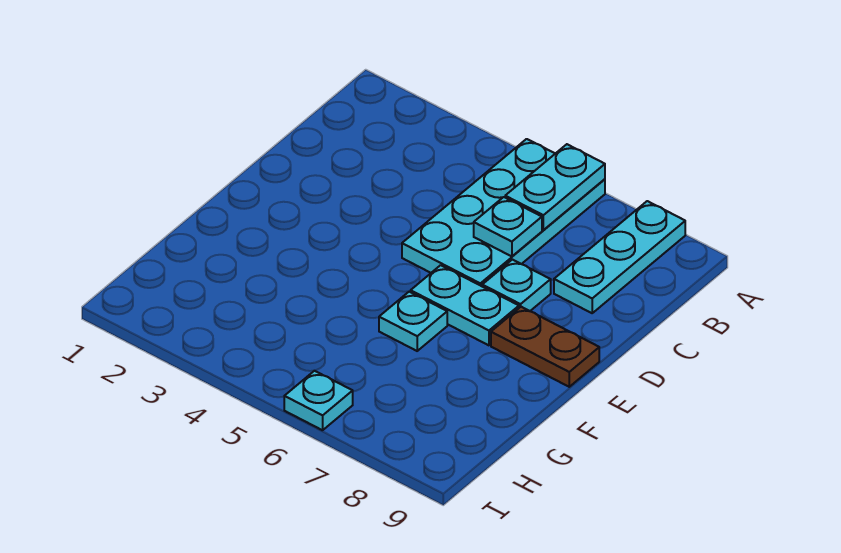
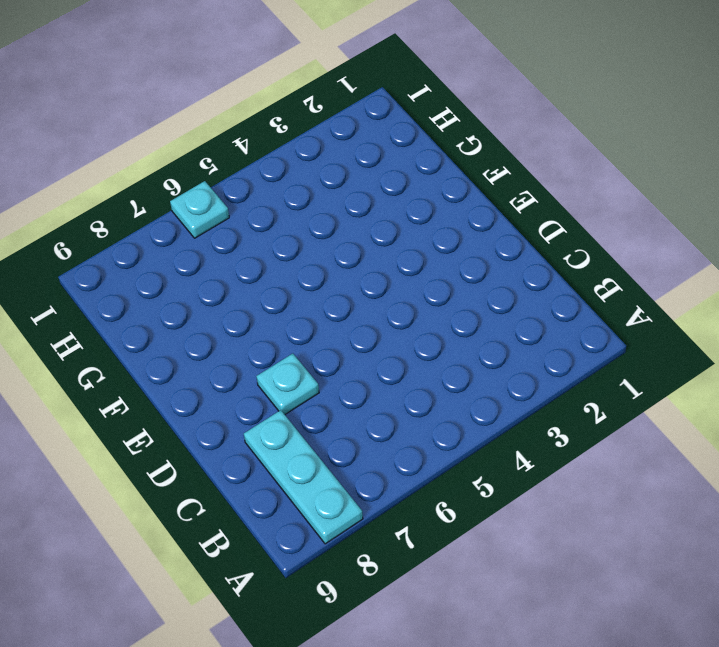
none -> cyan plate A5:D6 level 1
none -> cyan plate E6:E7 level 1

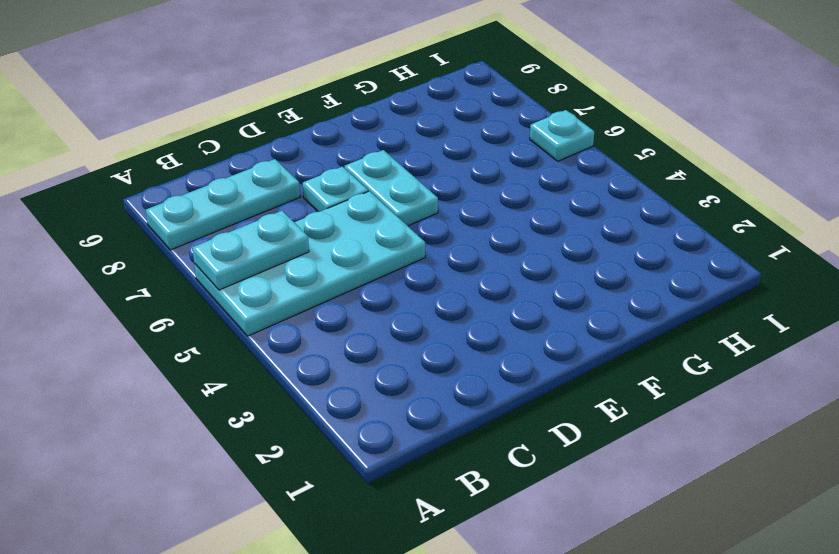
none -> brown plate E8:E9 level 1
none -> cyan plate F6 level 1

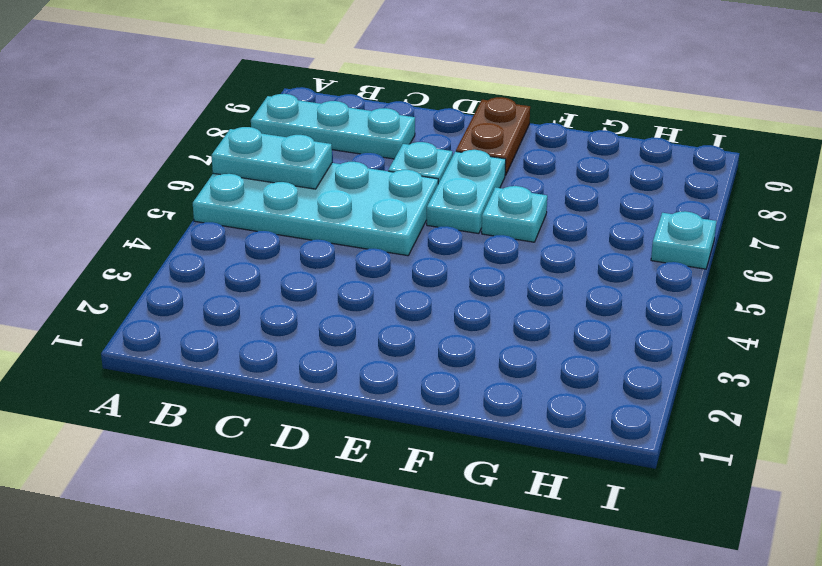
none -> cyan plate C6 level 2

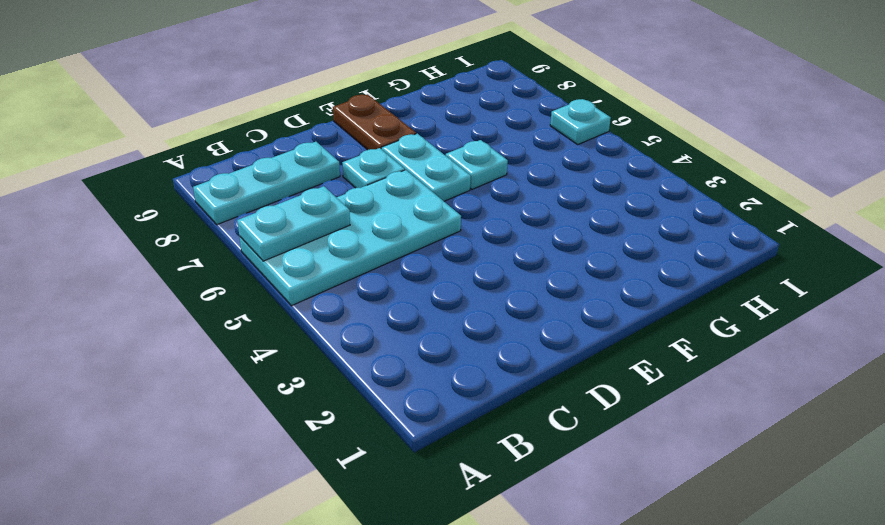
none -> cyan plate C6 level 2

